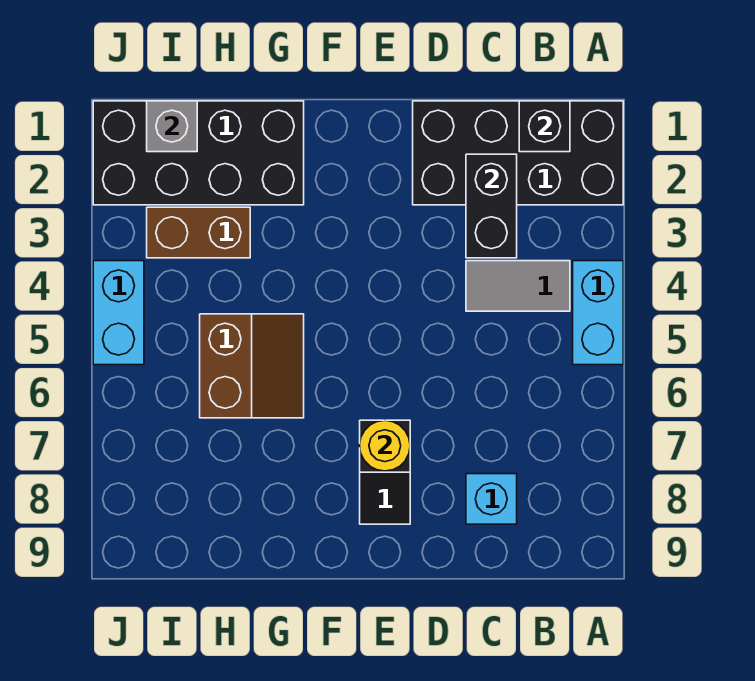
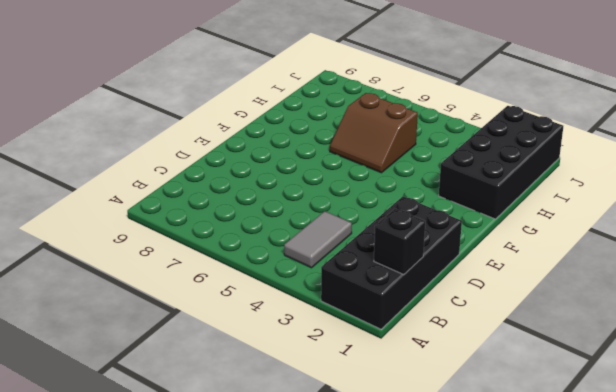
none -> cyan brick A4:A5 level 1
none -> cyan brick C8 level 1
none -> black slope E7:E8 level 1 top 7

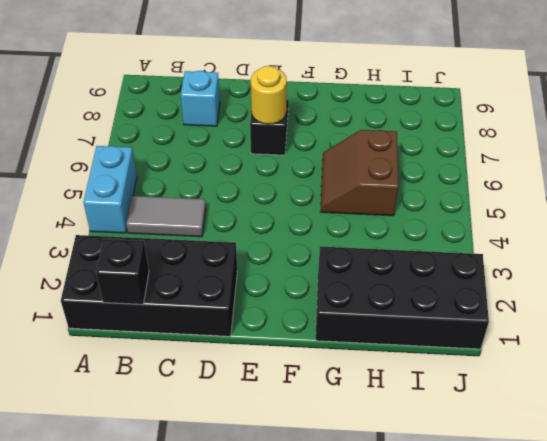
none -> brown brick H3:I3 level 1
none -> cyan brick J4:J5 level 1
none -> black brick C2:C3 level 2

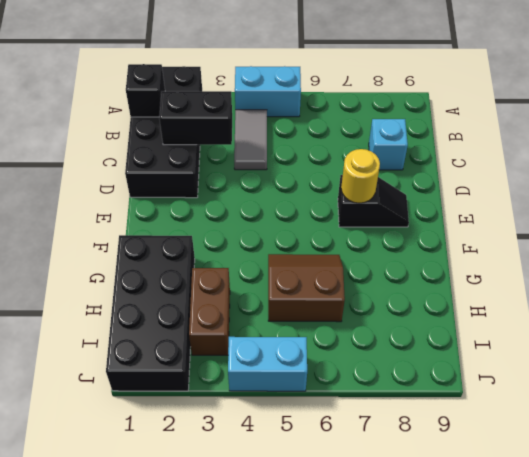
none -> grey brick I1 level 2

